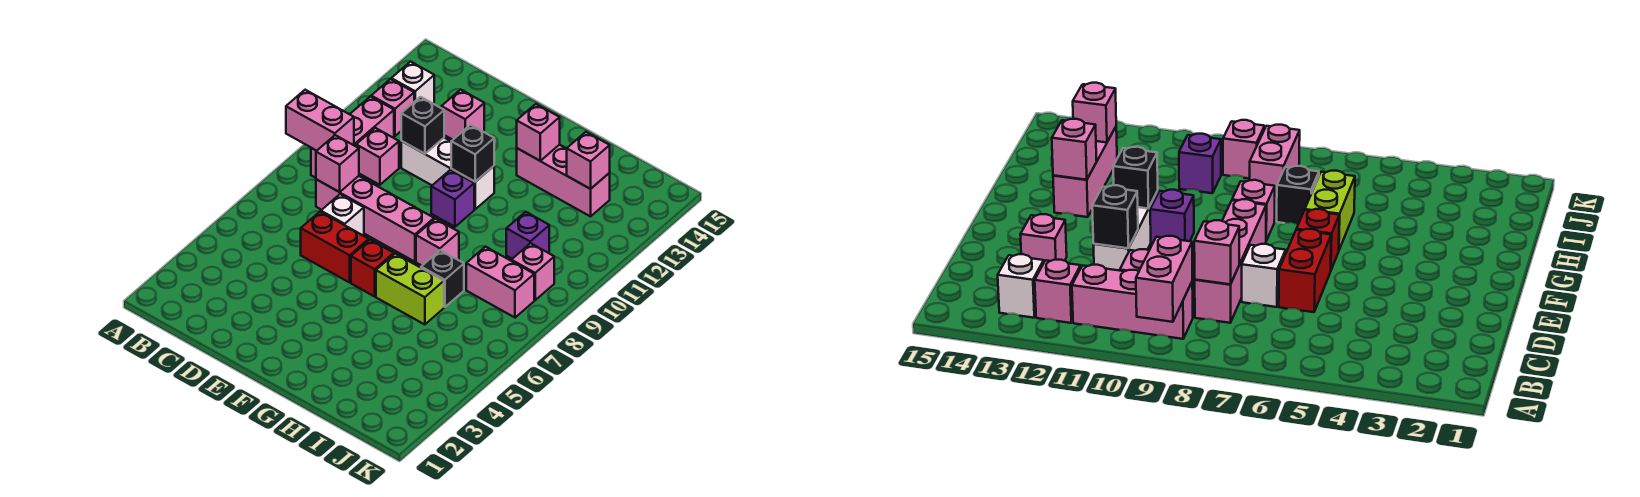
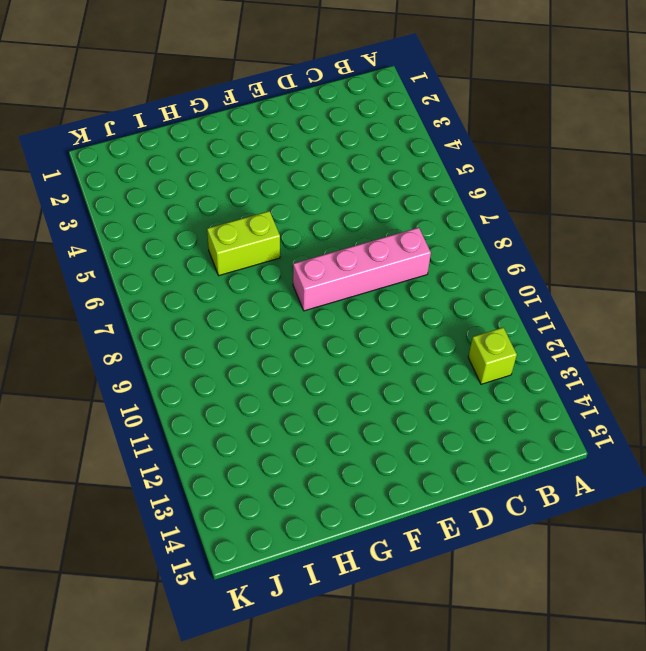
lime brick B12 level 1 -> pink brick B12 level 1
none -> pink brick B9:B11 level 1
none -> white brick B13 level 1
none -> pink brick C10 level 1

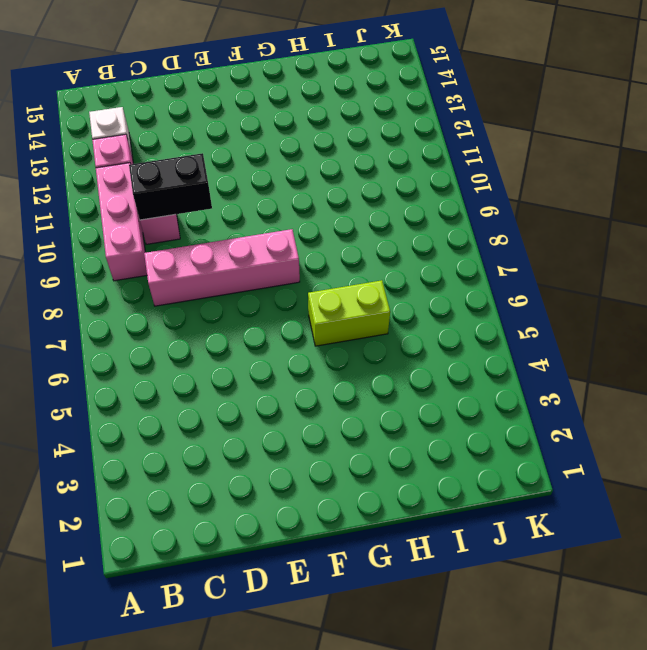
black brick C10:D10 level 2 -> none
none -> red brick D6:E6 level 1
none -> white brick D7 level 1
none -> white brick D11:F11 level 1

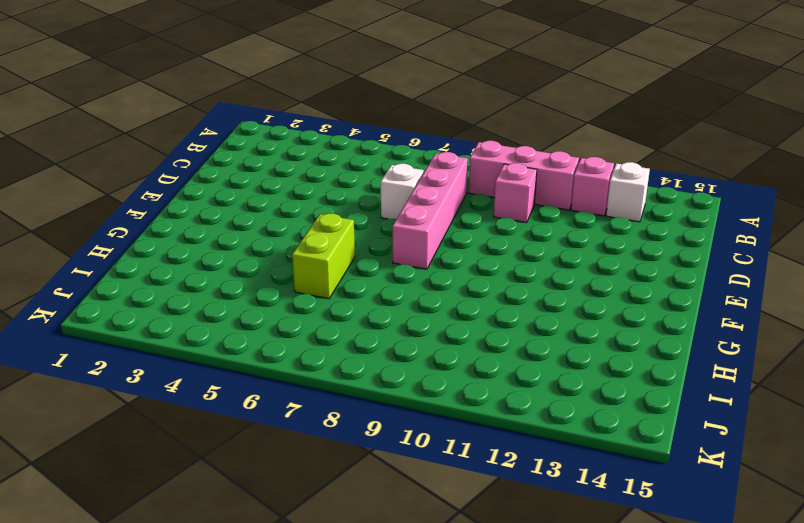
none -> red brick D6:E6 level 1
none -> white brick D11:F11 level 1
none -> pink brick D13 level 1

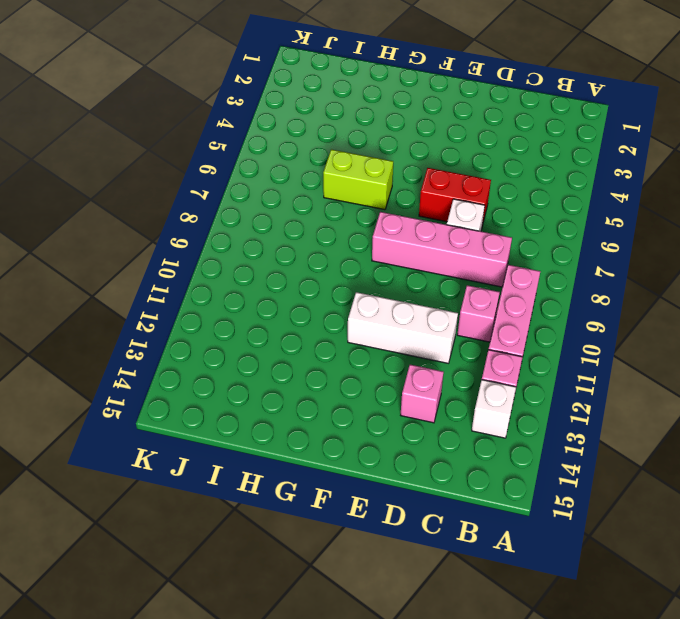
none -> red brick F6 level 1
none -> purple brick F10 level 1
none -> pink brick G8 level 1

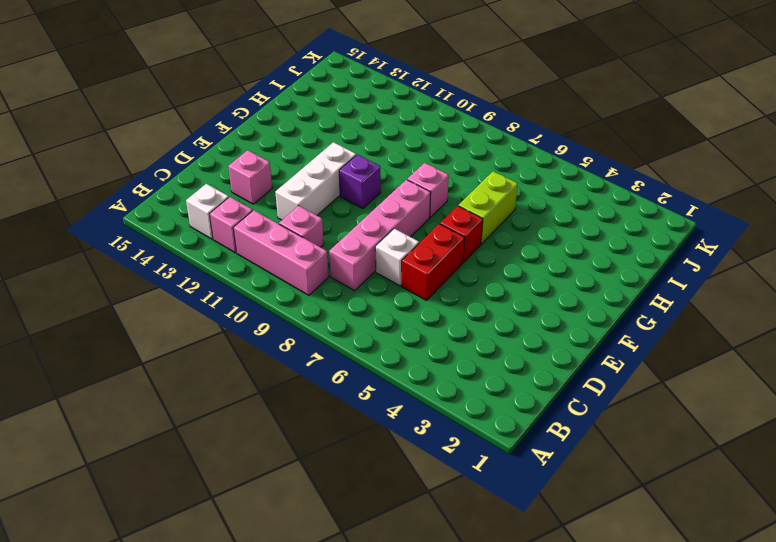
none -> pink brick G13:I13 level 1
none -> black brick H7 level 1
none -> pink brick I8:J8 level 1

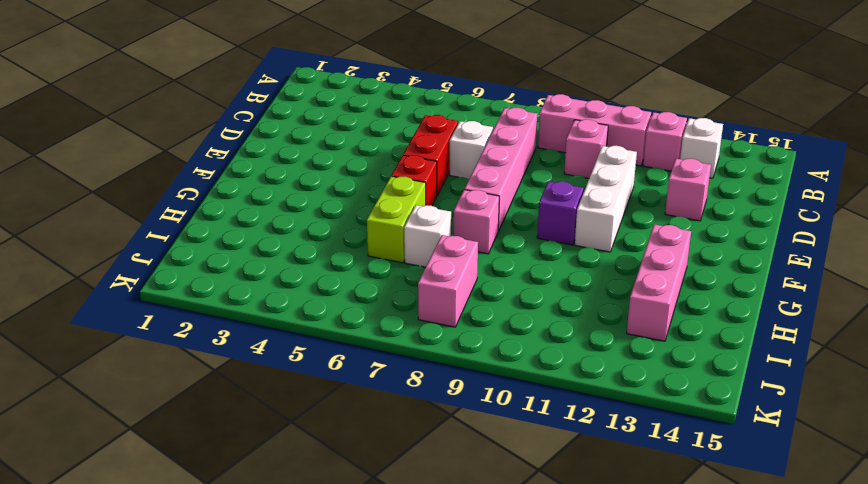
white brick H7 level 1 -> black brick H7 level 1
none -> purple brick I10 level 1
none -> pink brick J9 level 1
none -> pink brick A9:B9 level 2

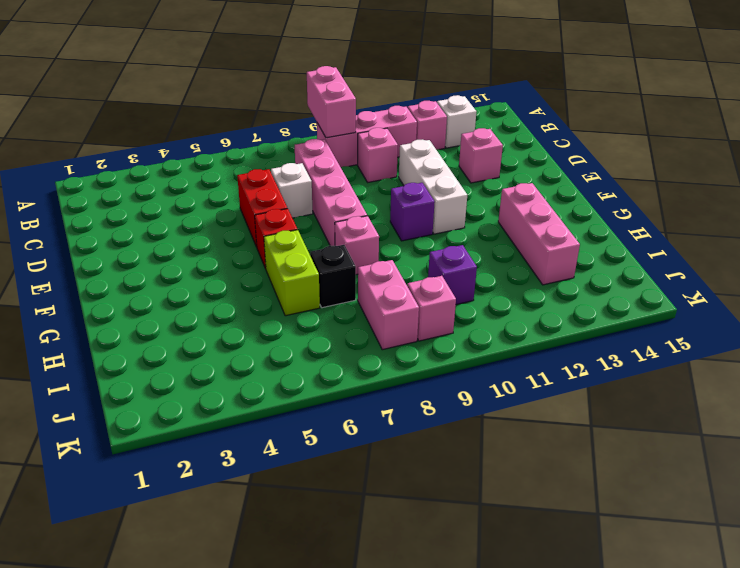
none -> pink brick C8 level 2
none -> black brick D11 level 2
none -> black brick F11 level 2

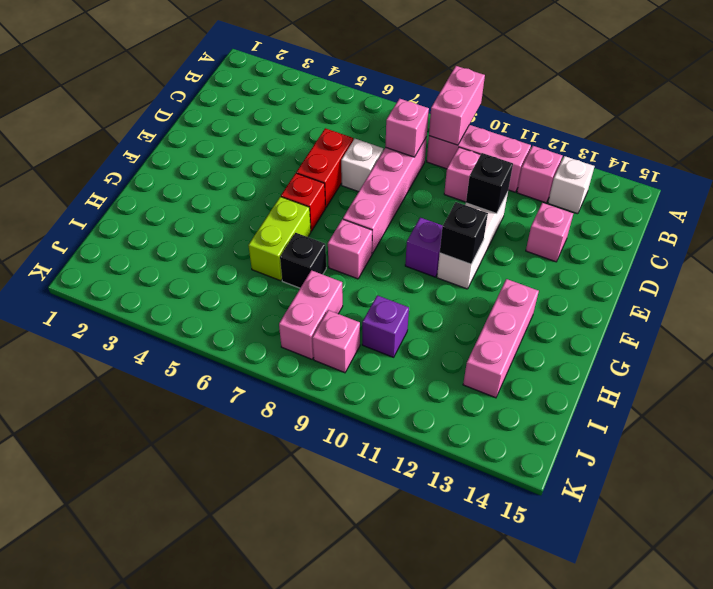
none -> pink brick G13 level 2
none -> pink brick I13 level 2

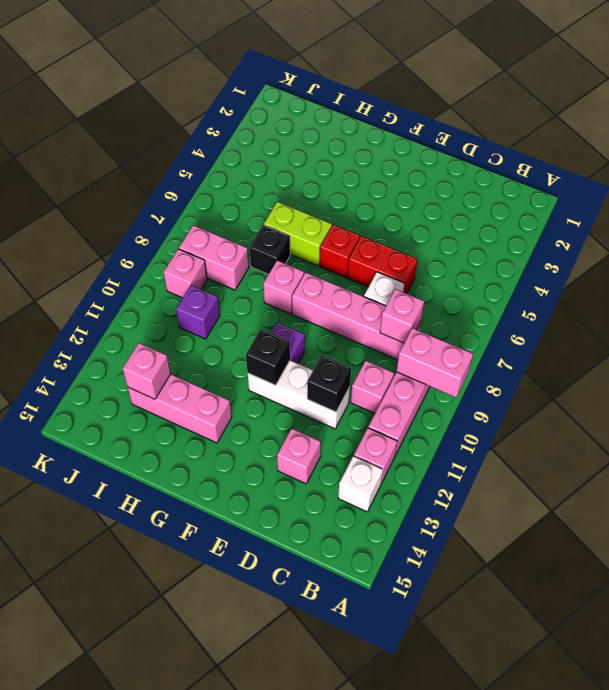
none -> pink brick G13 level 2

